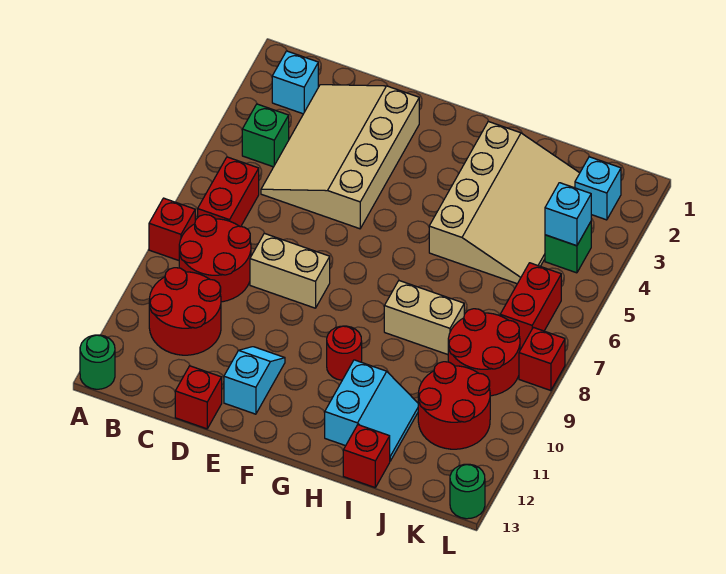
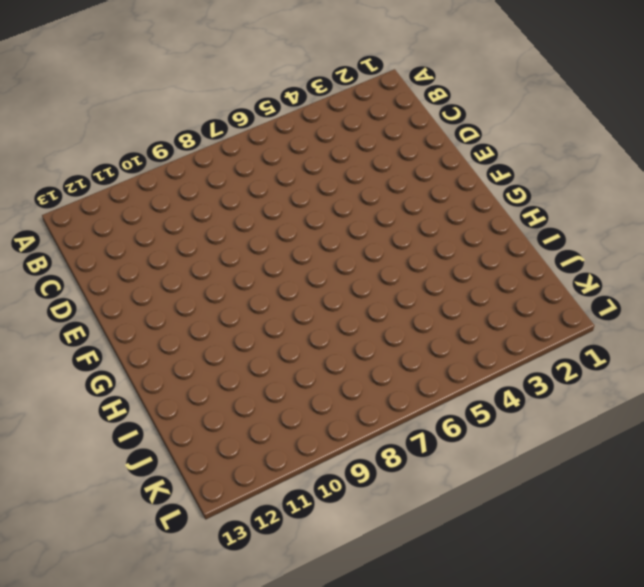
none -> red brick A8 level 1
none -> green round brick A13 level 1
none -> cyan brick B2 level 1

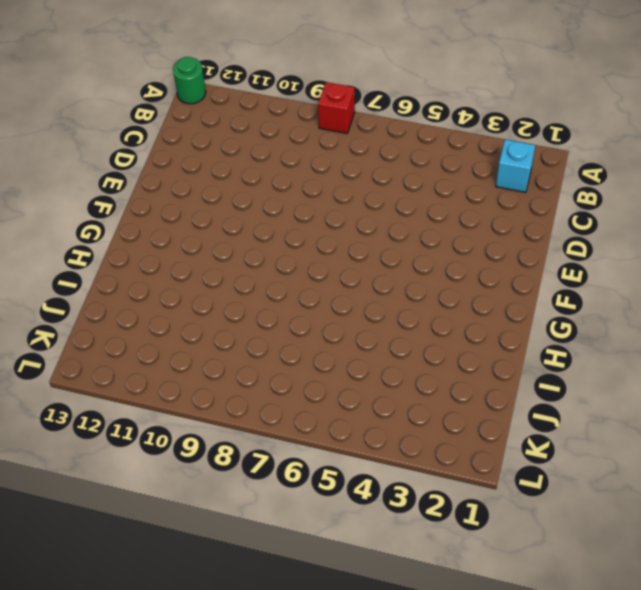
none -> green brick B4 level 1
none -> red brick B6:B7 level 1
none -> red round brick B8:C9 level 1

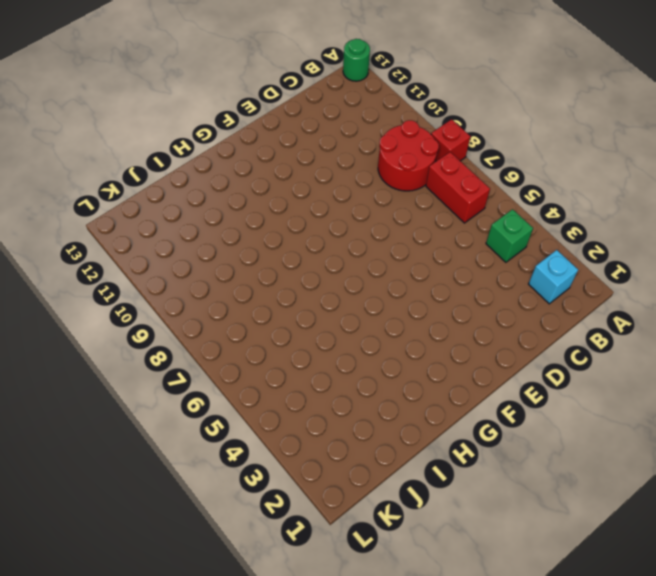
none -> red round brick B10:C11 level 1
none -> tan slope C2:E5 level 1 top E
none -> tan brick D8:E8 level 1

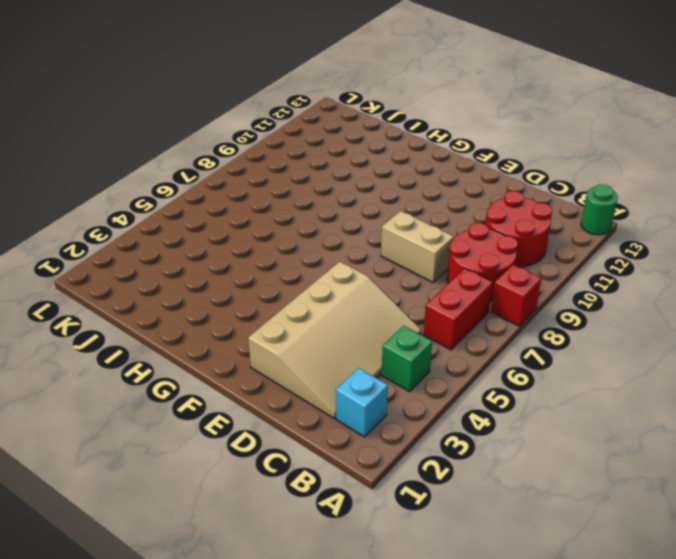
none -> red brick D13 level 1
none -> cyan slope E11:E12 level 1 top 12
none -> red round brick G10 level 1

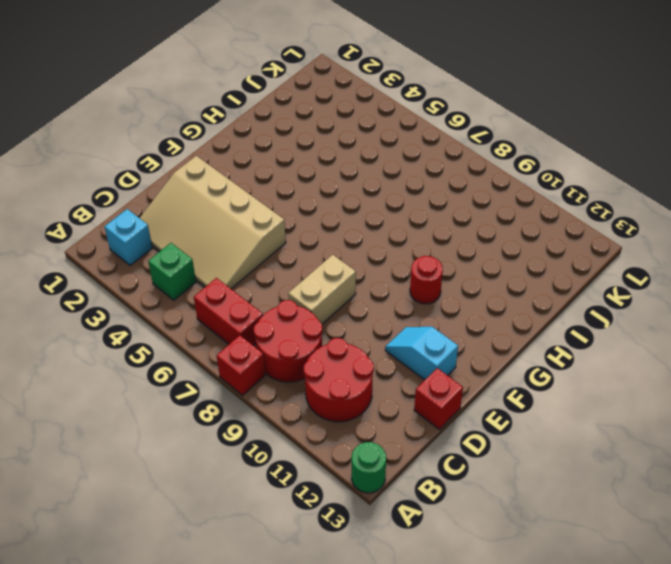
none -> tan slope H2:J5 level 1 top H
none -> tan brick H8:I8 level 1
none -> cyan slope H11:I12 level 1 top H

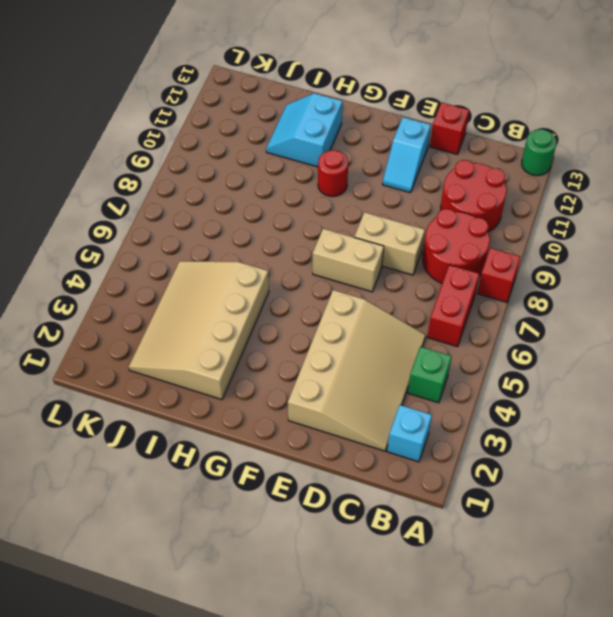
tan brick E7:F7 level 1 -> tan brick H8:I8 level 1
none -> red brick I13 level 1
none -> red round brick J8:K9 level 1
none -> red round brick J10:K11 level 1

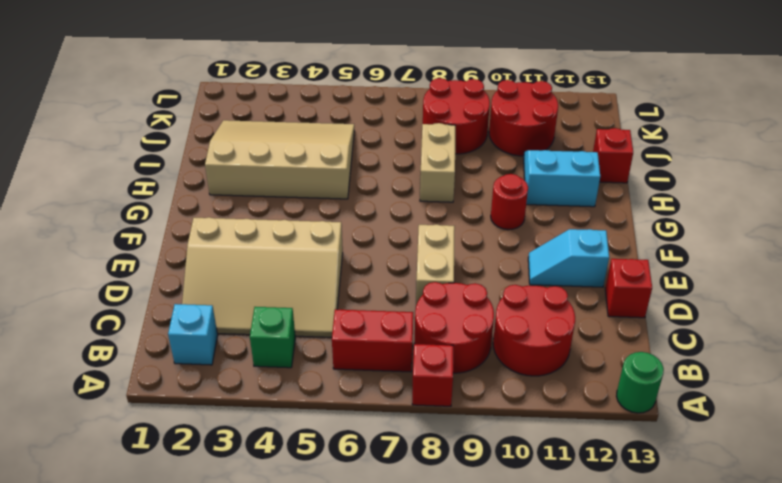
none -> cyan brick K2 level 1
none -> green brick K4 level 1
none -> red brick K6:K7 level 1

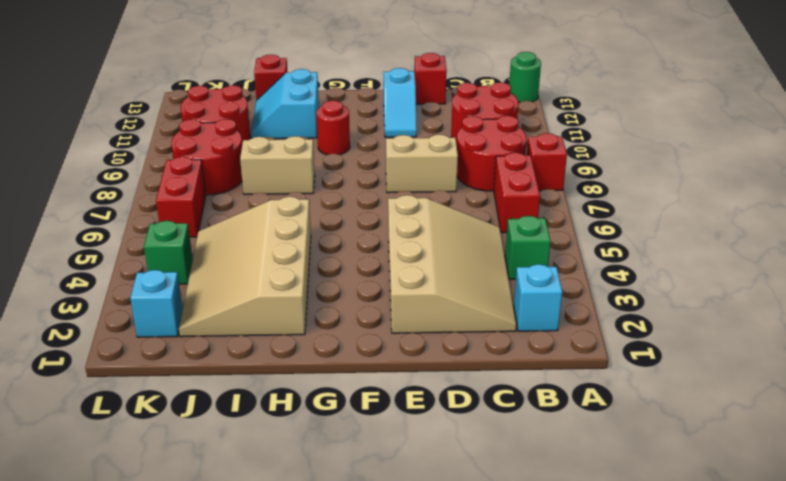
none -> red brick L8 level 1
none -> green round brick L13 level 1
none -> cyan brick K4 level 2

